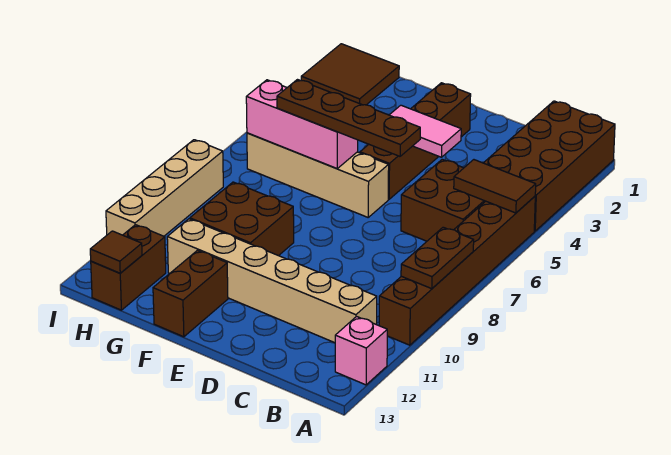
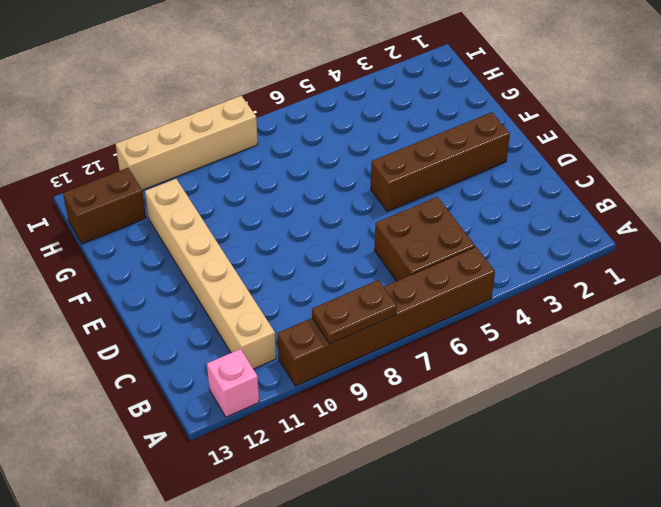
none -> brown brick A1:B4 level 1
none -> tan brick E6:H6 level 1
none -> brown brick F9:G10 level 1

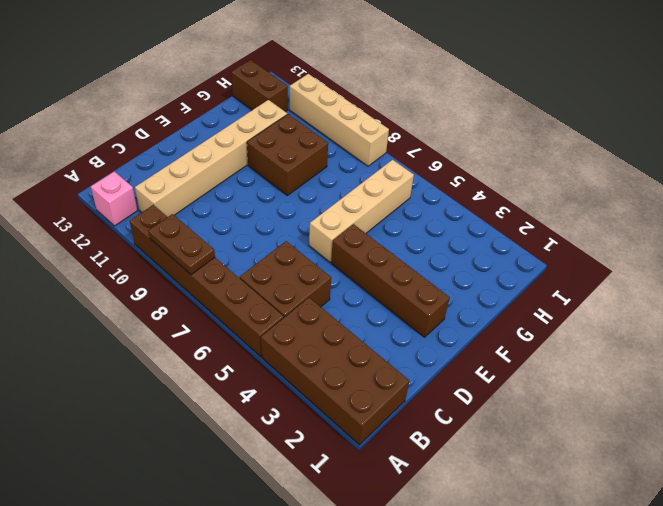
none -> brown brick F12:F13 level 1
none -> brown tile H1:I2 level 1
none -> brown tile A5:B5 level 2

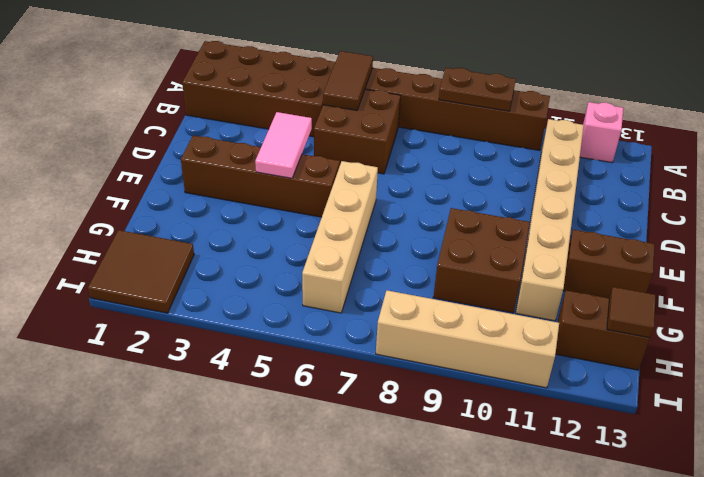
none -> pink brick F6:H6 level 2
none -> brown plate D6:G6 level 3

